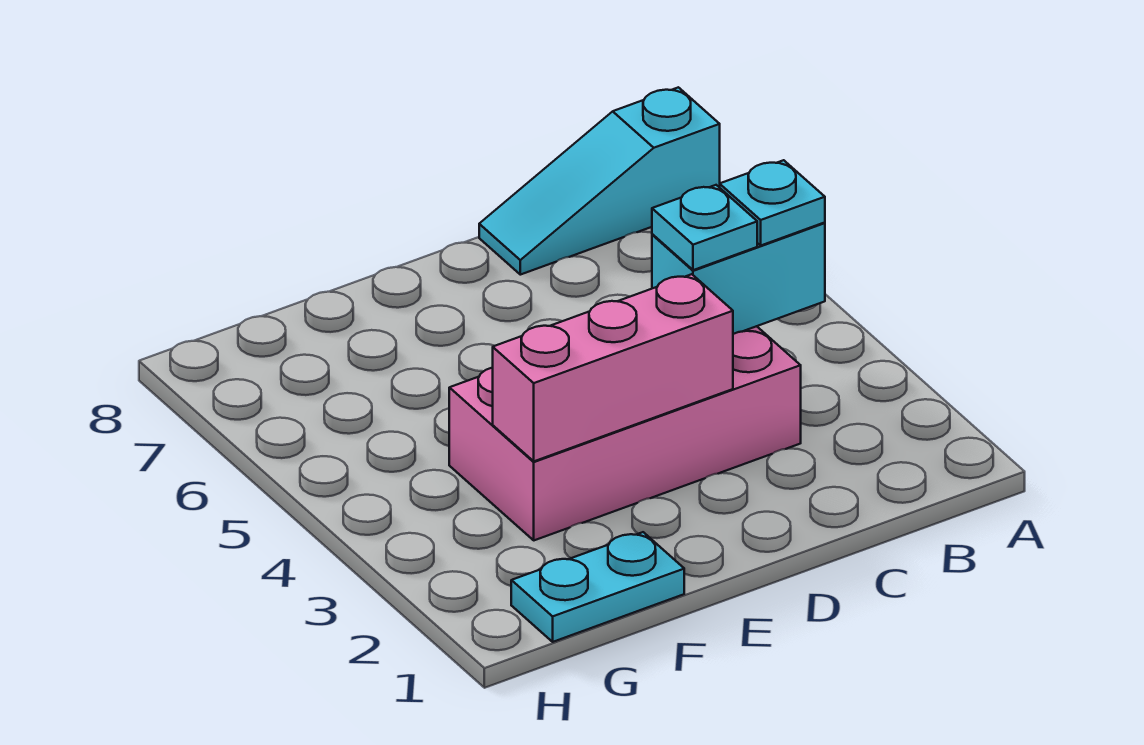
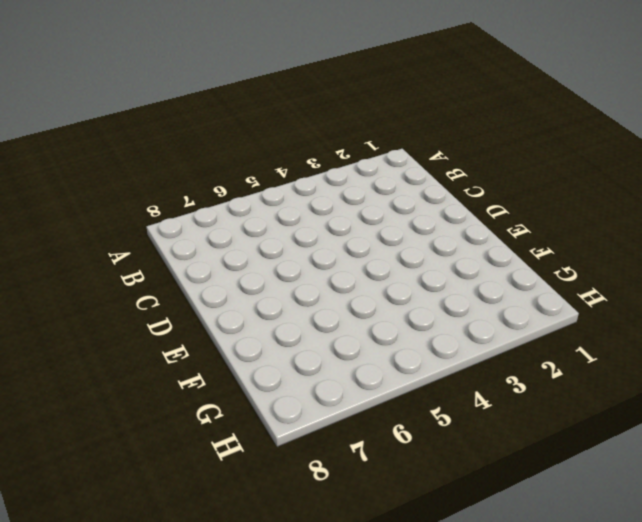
none -> cyan slope A8:C8 level 1 top A
none -> pink brick C3:F4 level 1

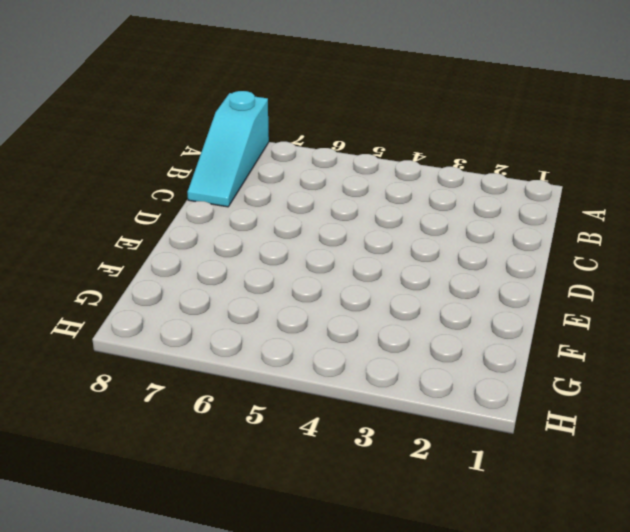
none -> pink brick C3:F4 level 1
none -> cyan plate F1:G1 level 1

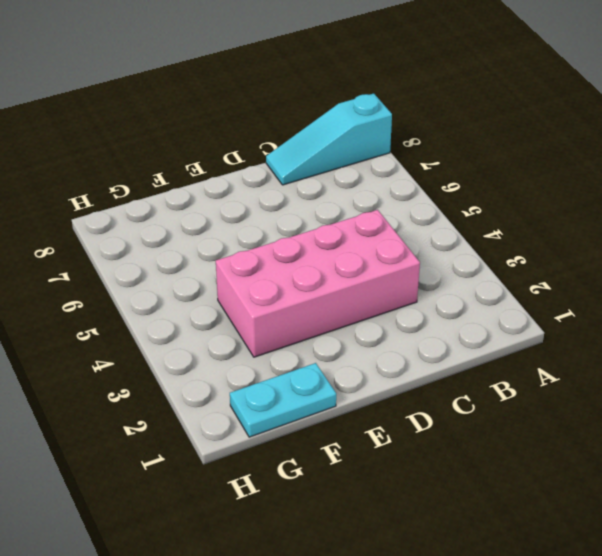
none -> cyan brick B4:C4 level 2
none -> pink brick D3:F3 level 2

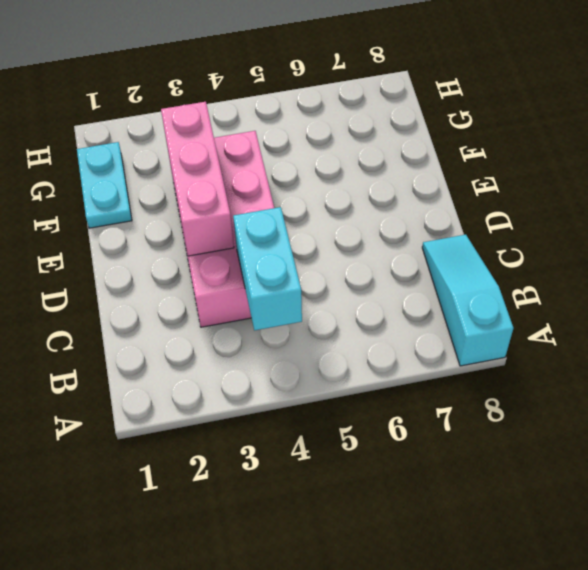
none -> cyan plate B4 level 3
none -> cyan plate C4 level 3

